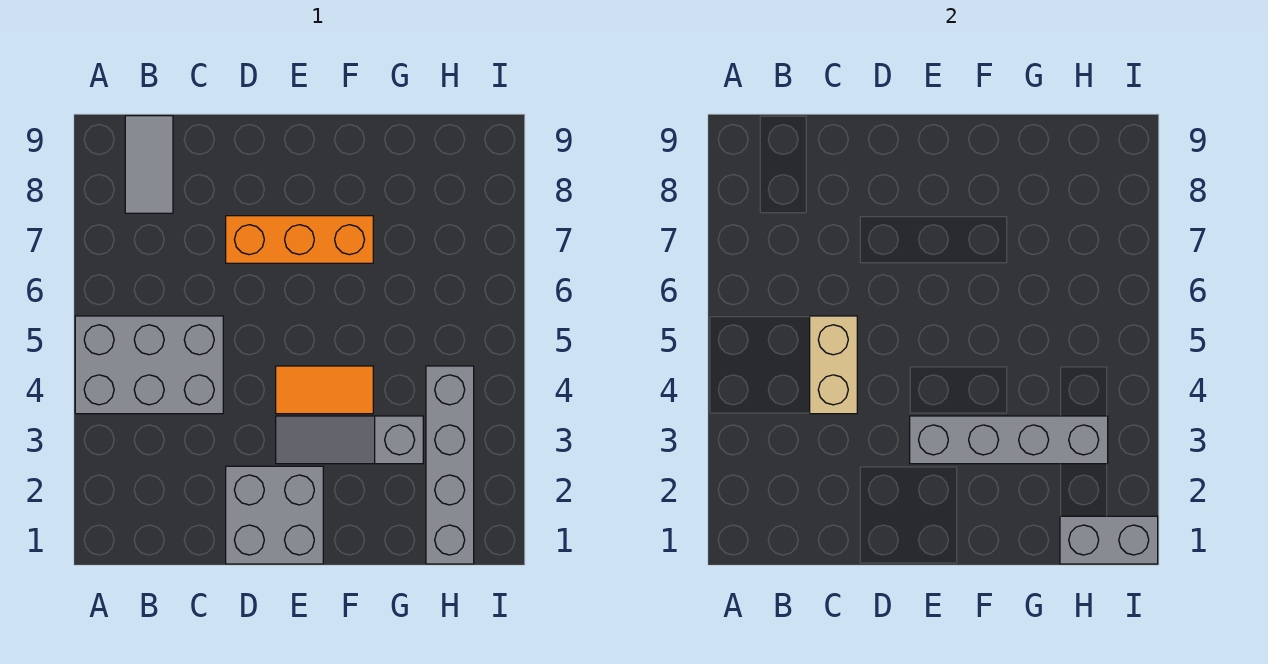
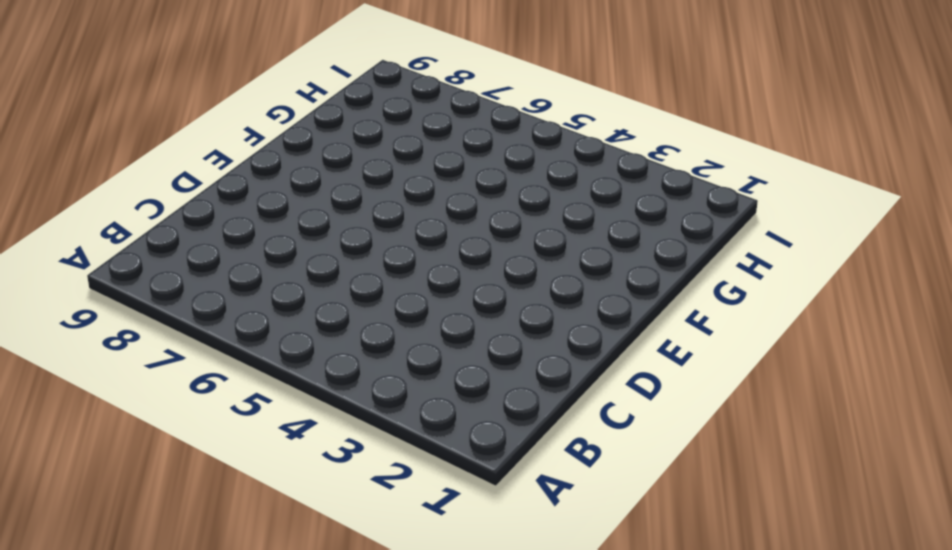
none -> grey brick A4:C5 level 1
none -> grey tile B8:B9 level 1

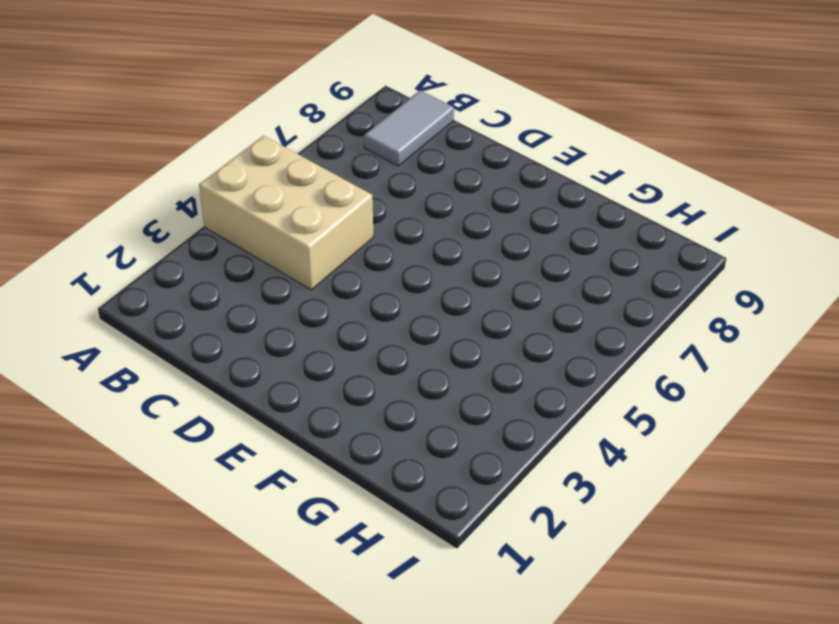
tan brick A4:C5 level 1 -> grey brick A4:C5 level 1
none -> grey brick D1:E2 level 1
none -> orange brick D7:F7 level 1

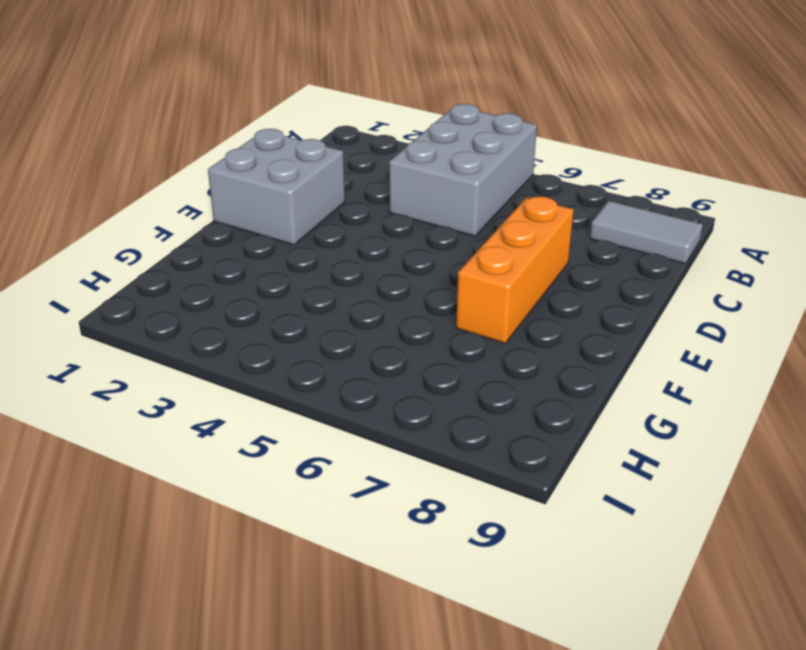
none -> grey slope E3:G3 level 1 top G
none -> orange tile E4:F4 level 1

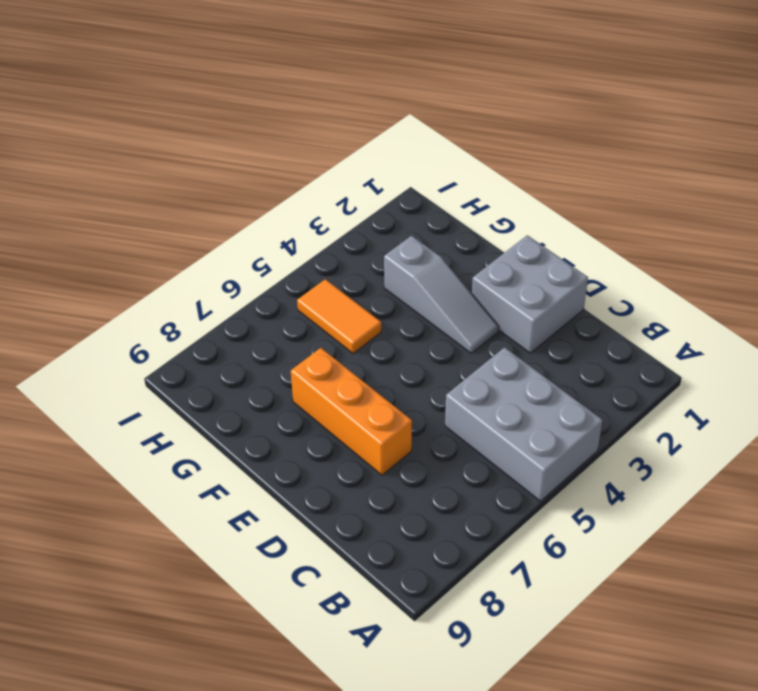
orange tile G5:H5 level 1 -> orange tile E4:F4 level 1
none -> grey tile B8:B9 level 1
none -> grey brick H1:H4 level 1

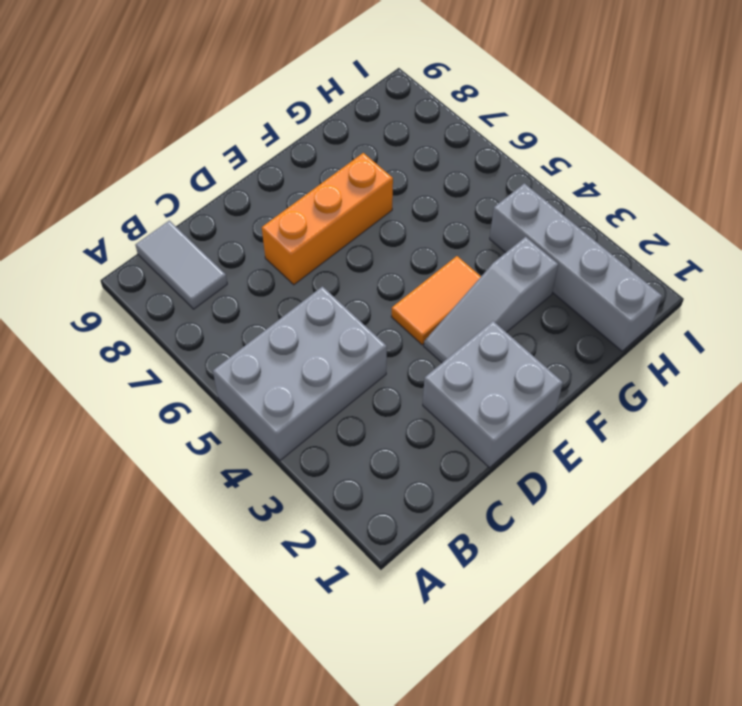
none -> tan brick C4:C5 level 2
none -> grey brick E3:H3 level 2

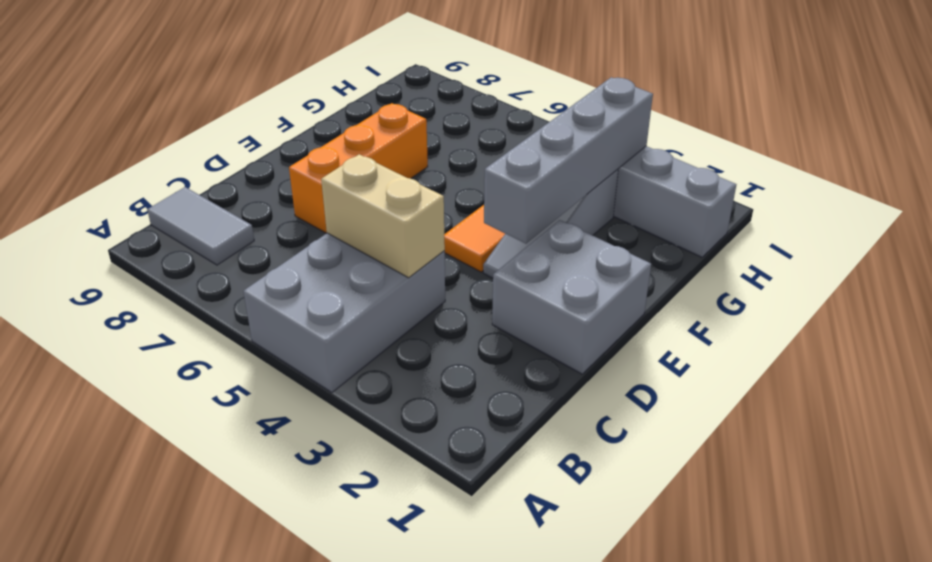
none -> grey brick H1:I1 level 2

